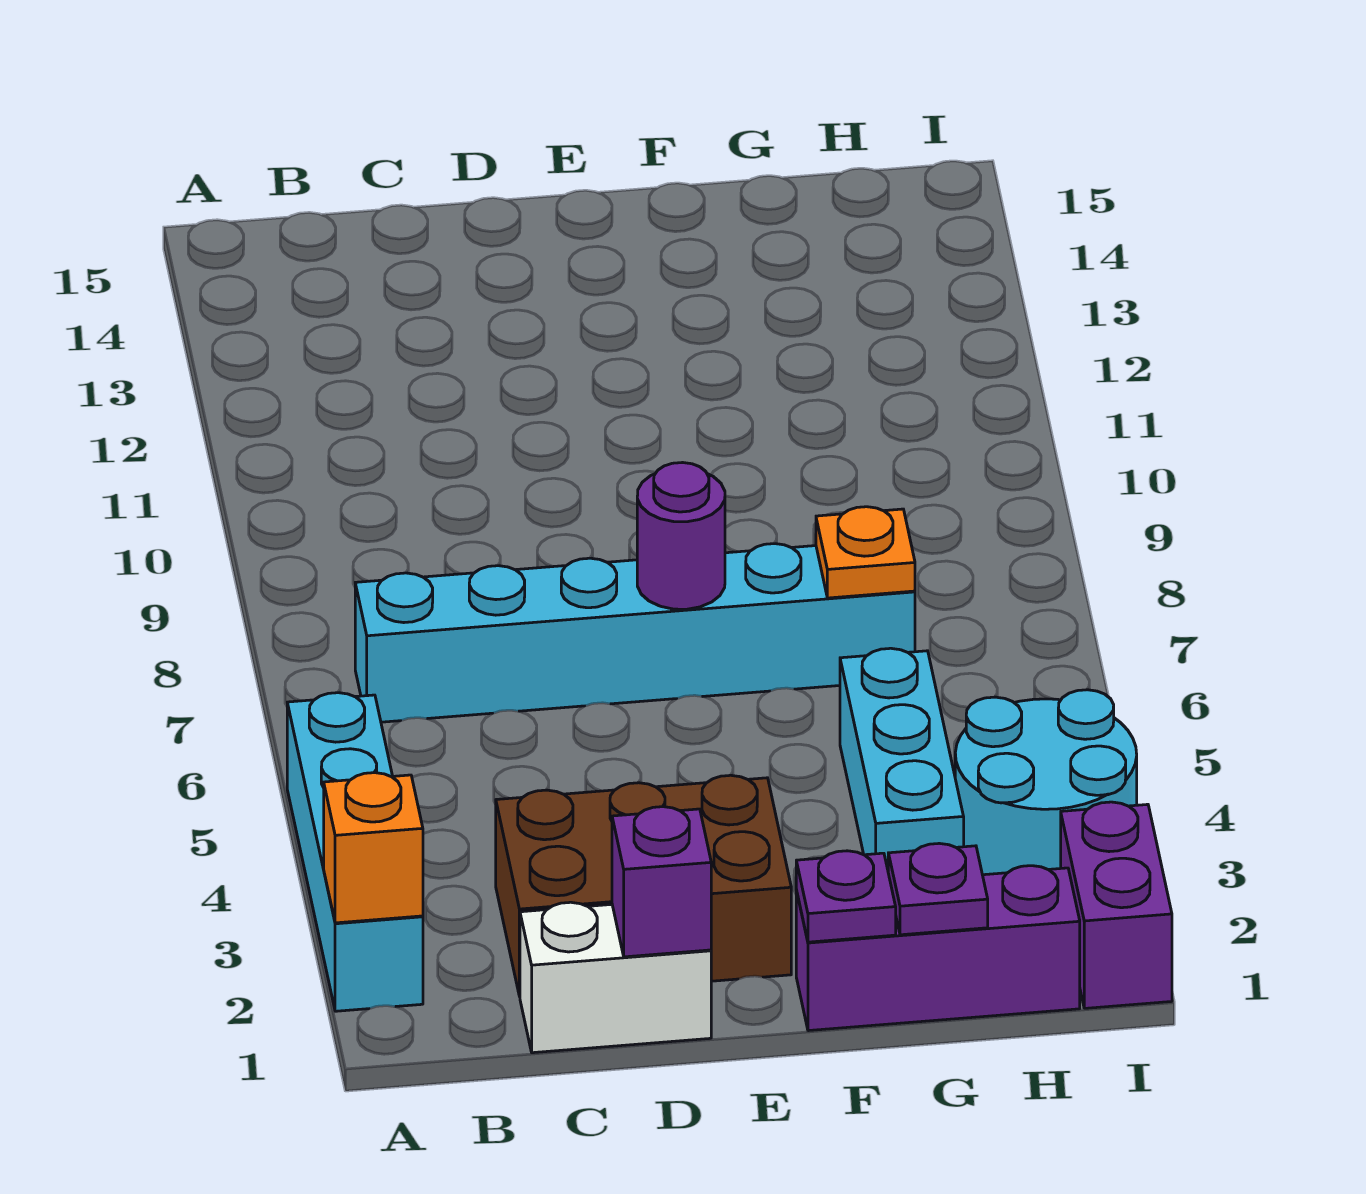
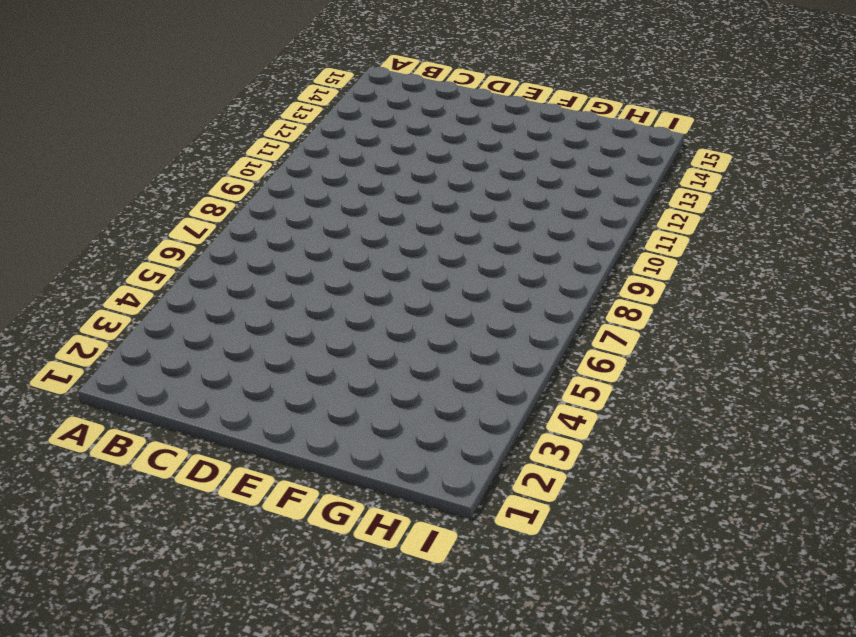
none -> cyan brick A2:A5 level 1
none -> cyan brick B7:G7 level 1
none -> white brick C1:D1 level 1

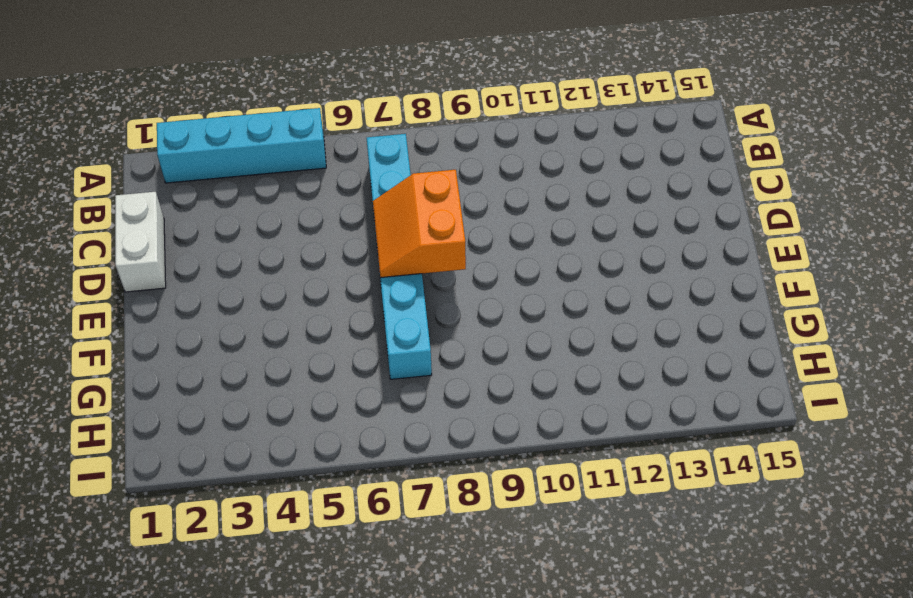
orange slope D7:E8 level 2 top 8 -> purple round brick E7 level 2
none -> brown brick C2:E3 level 1
none -> purple brick F1:H1 level 1
none -> cyan brick G3:G5 level 1

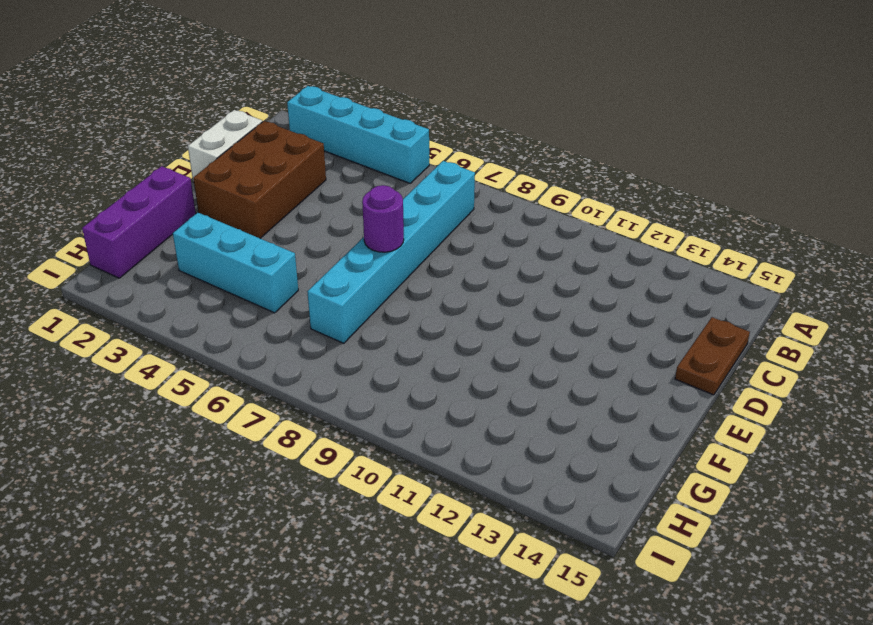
brown plate C15:D15 level 1 -> none
none -> cyan round brick H3:I4 level 1
none -> purple brick I1:I2 level 1
none -> orange brick A2 level 2

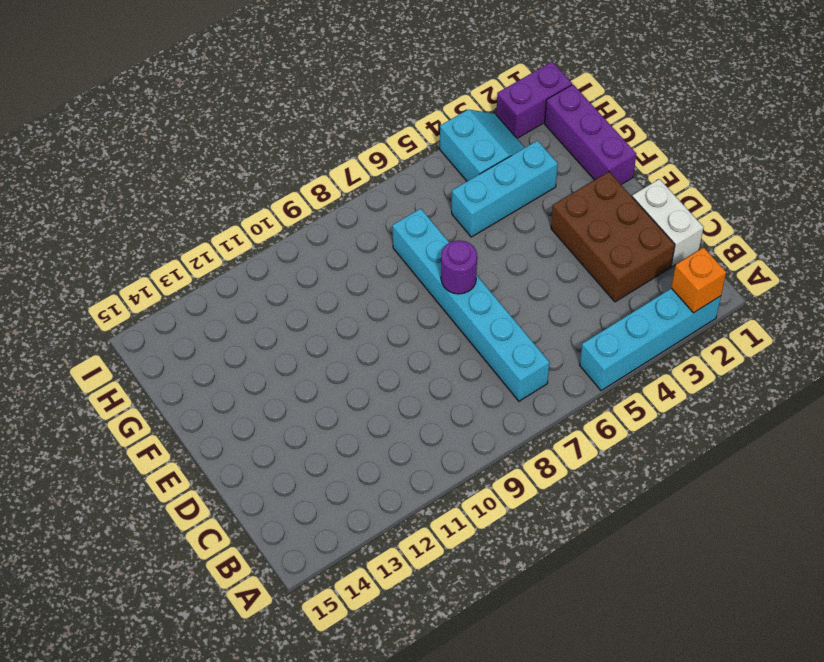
cyan slope H3:I4 level 1 top 4 -> cyan round brick H3:I4 level 1
none -> purple brick D1 level 2
none -> purple plate F1 level 2
none -> purple plate G1 level 2

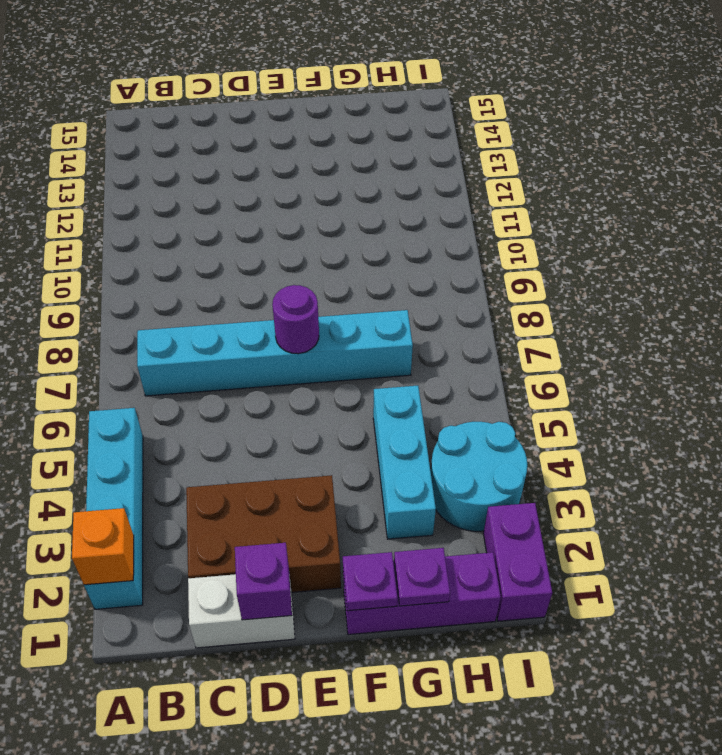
none -> orange plate G7 level 2

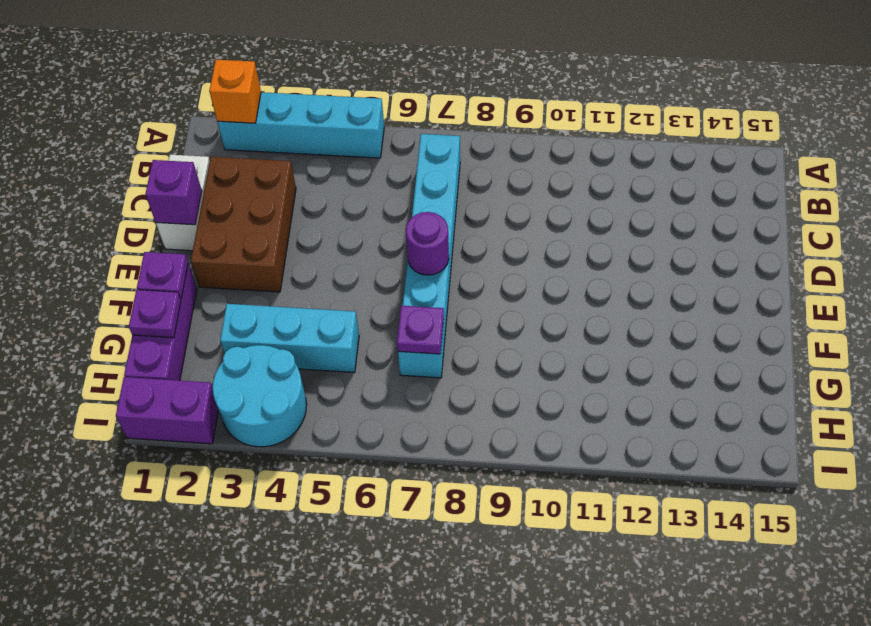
purple plate G7 level 2 -> orange plate G7 level 2

